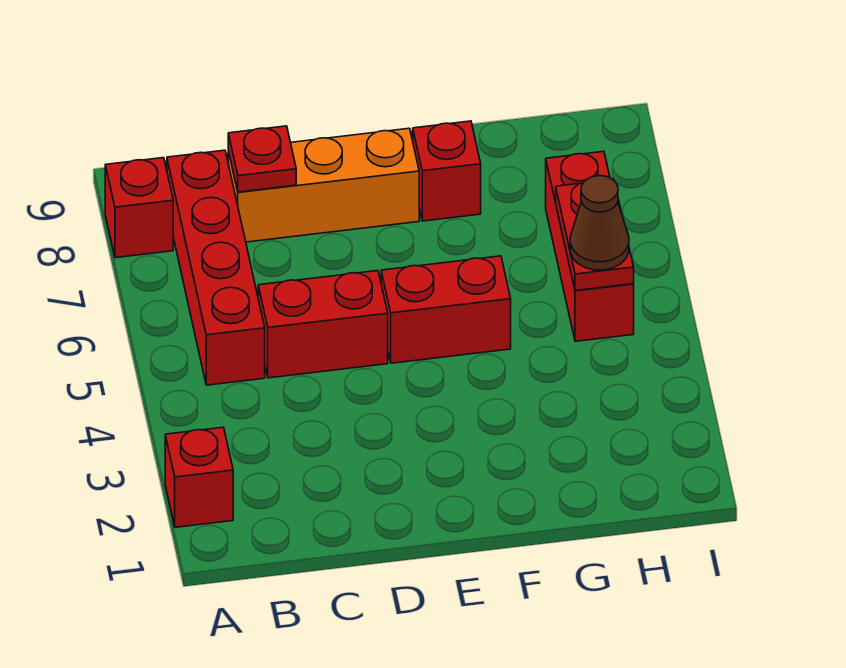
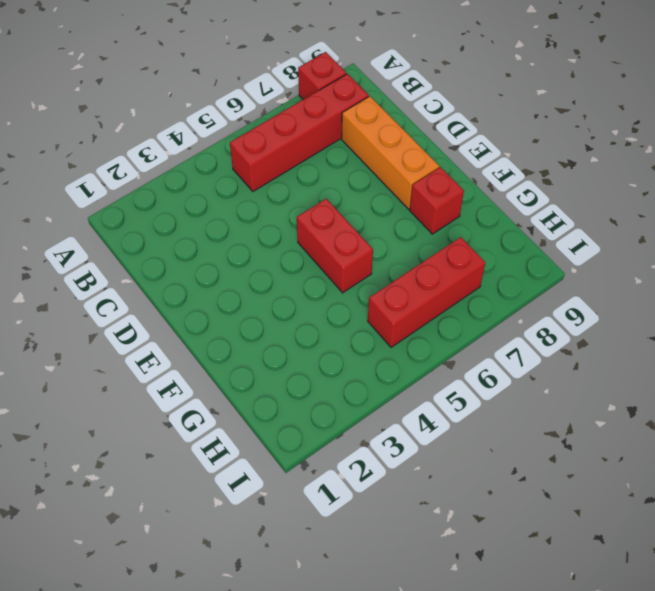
none -> red brick A2 level 1
none -> red brick C5:D5 level 1

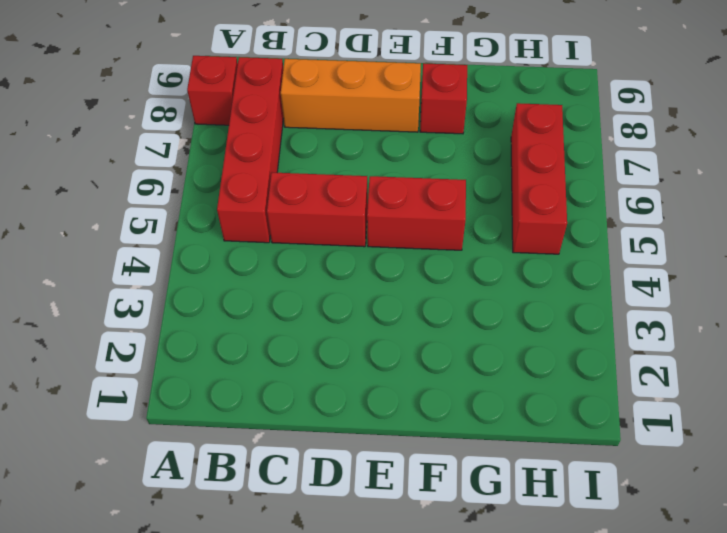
none -> red brick A2 level 1
none -> red plate C8 level 2

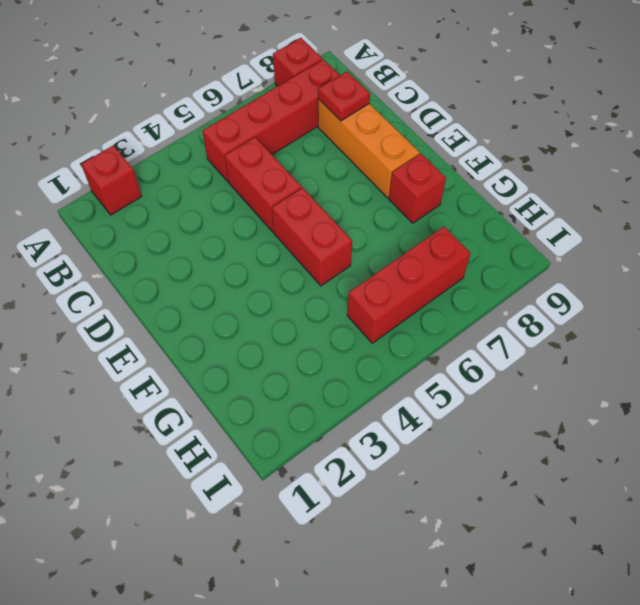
none -> red plate H5:H6 level 2
none -> brown cone H5 level 3

